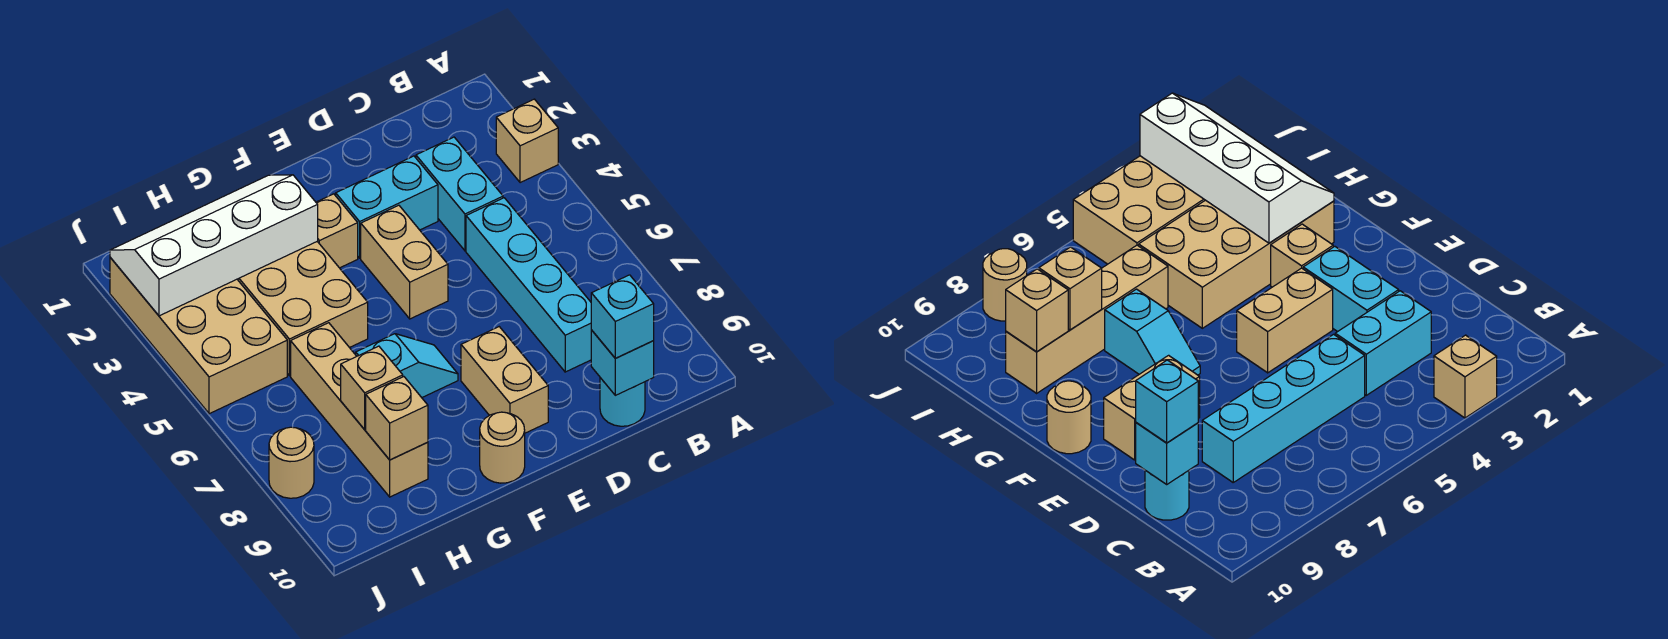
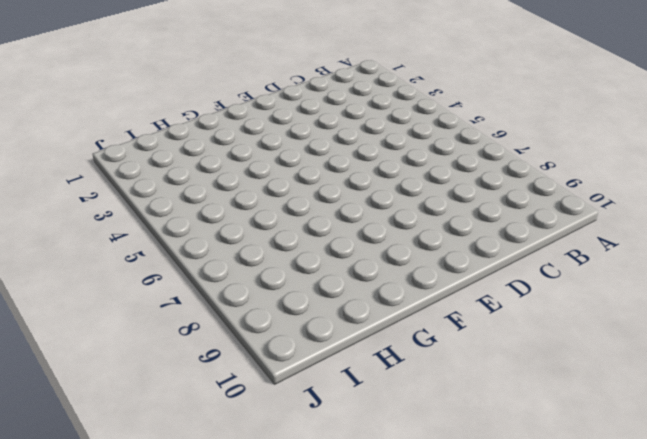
none -> tan brick A3 level 1
none -> cyan brick C3:C4 level 1
none -> cyan brick C5:C8 level 1

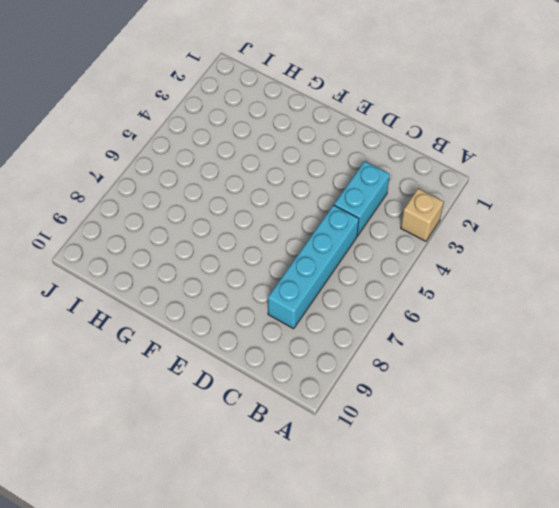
none -> cyan round brick C10 level 1
none -> cyan brick D3:E3 level 1
none -> tan brick E4:E5 level 1

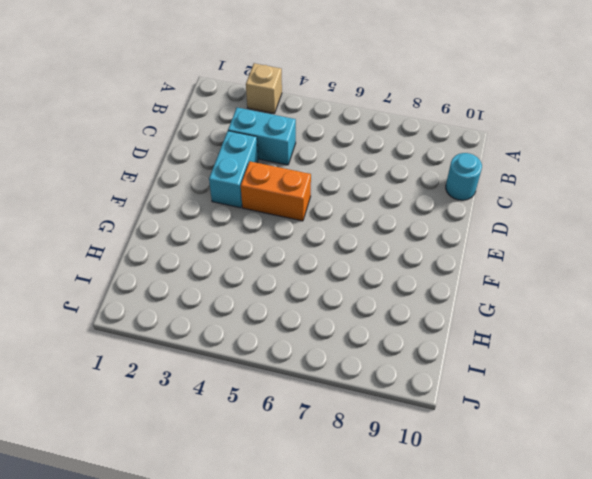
orange brick E4:E5 level 1 -> tan brick E4:E5 level 1
none -> cyan brick C5:C8 level 1
none -> tan brick E8:E9 level 1
none -> tan brick F3 level 1

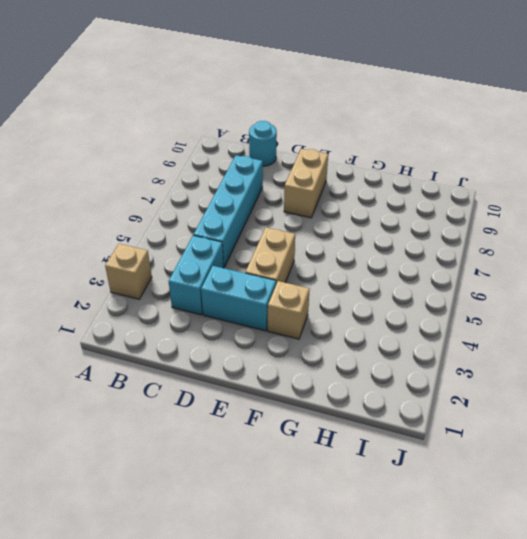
none -> cyan slope F7:G7 level 1 top G
none -> tan round brick F10 level 1
none -> tan brick G2:H5 level 1

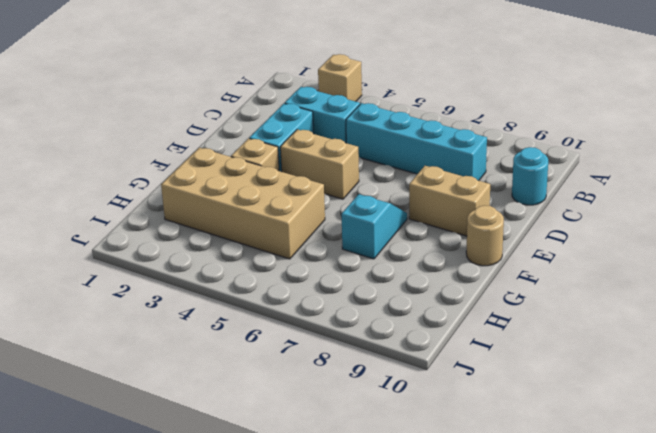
none -> tan brick H6:H9 level 1
none -> tan brick I2:J5 level 1
none -> tan round brick J8 level 1

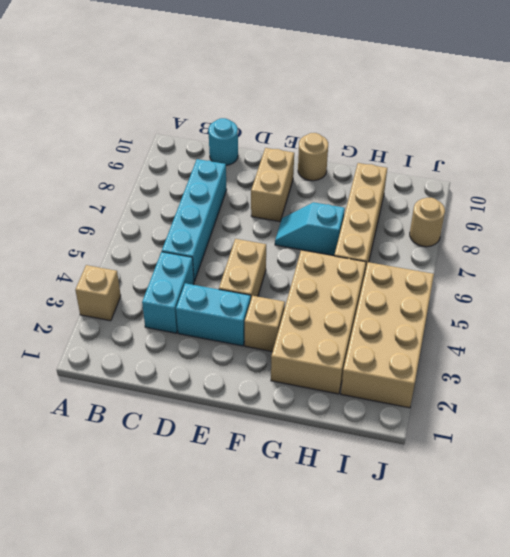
none -> cyan brick C10 level 2
none -> white slope G2:J3 level 2 top 3
none -> tan brick H8 level 2

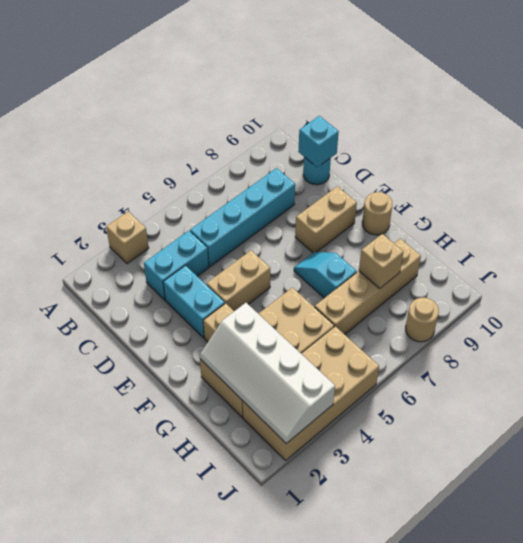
none -> tan brick H9 level 2
none -> cyan brick C10 level 3

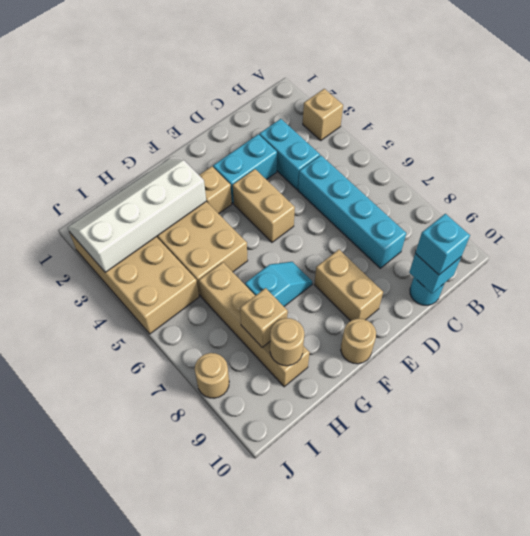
tan round brick H9 level 2 -> tan brick H9 level 2

